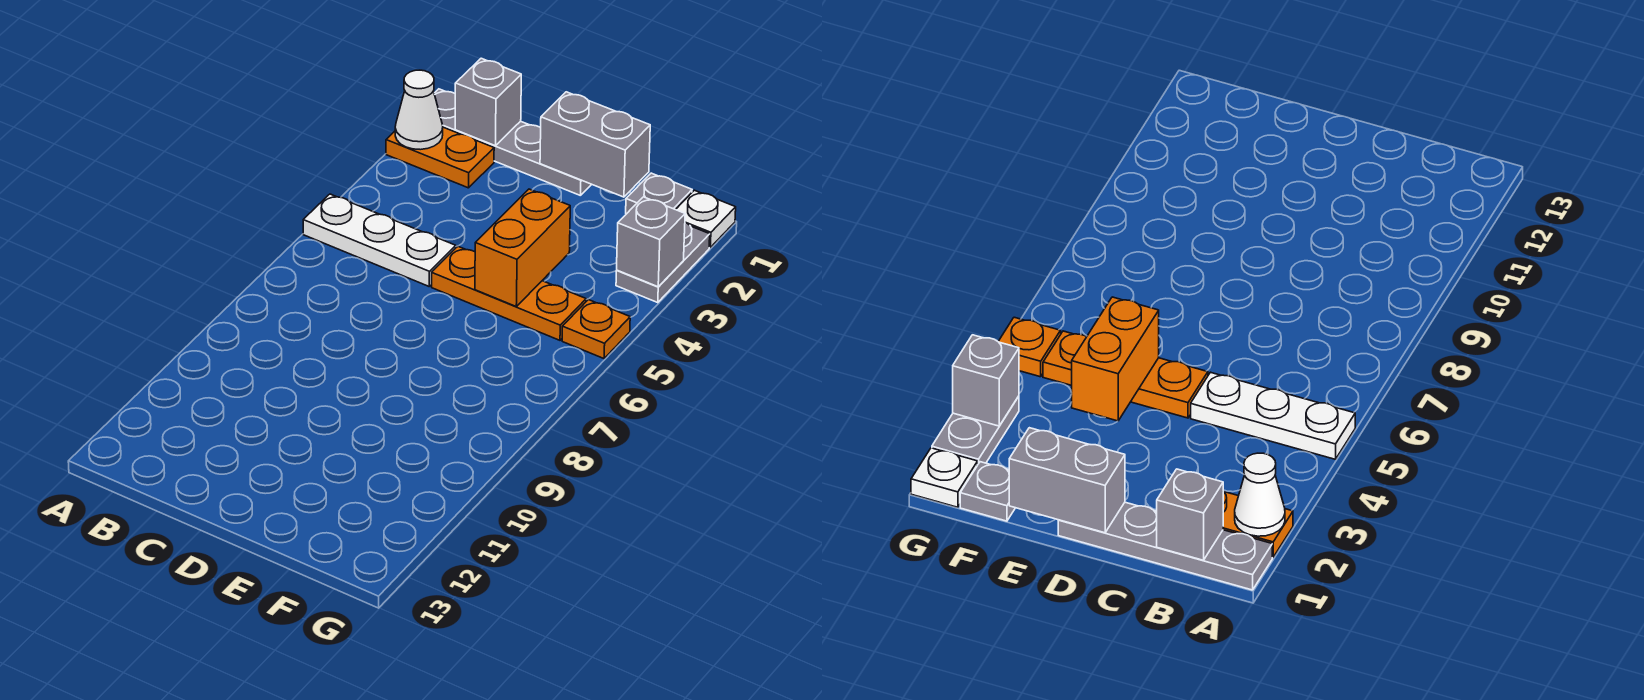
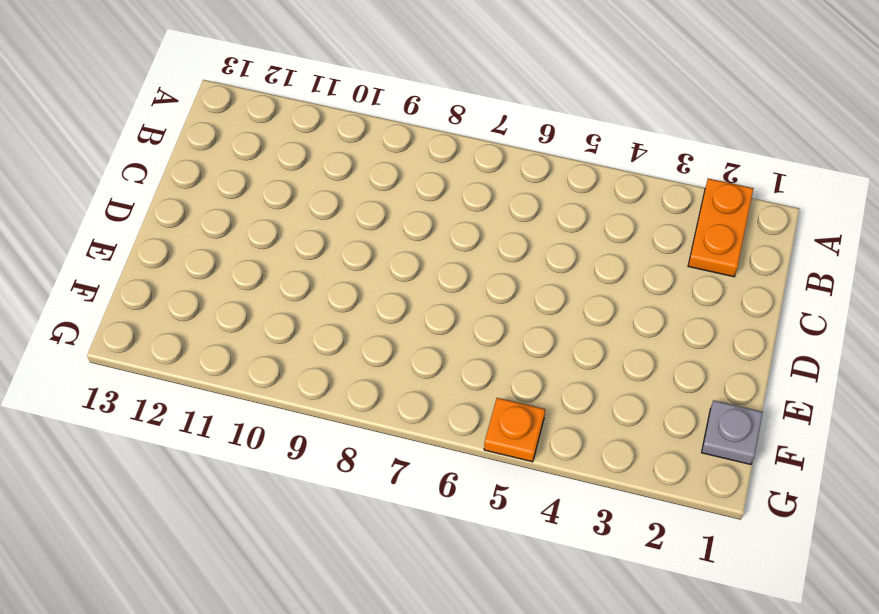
none -> grey plate A1:D1 level 1
none -> white plate A5:C5 level 1
none -> orange plate D5:F5 level 1

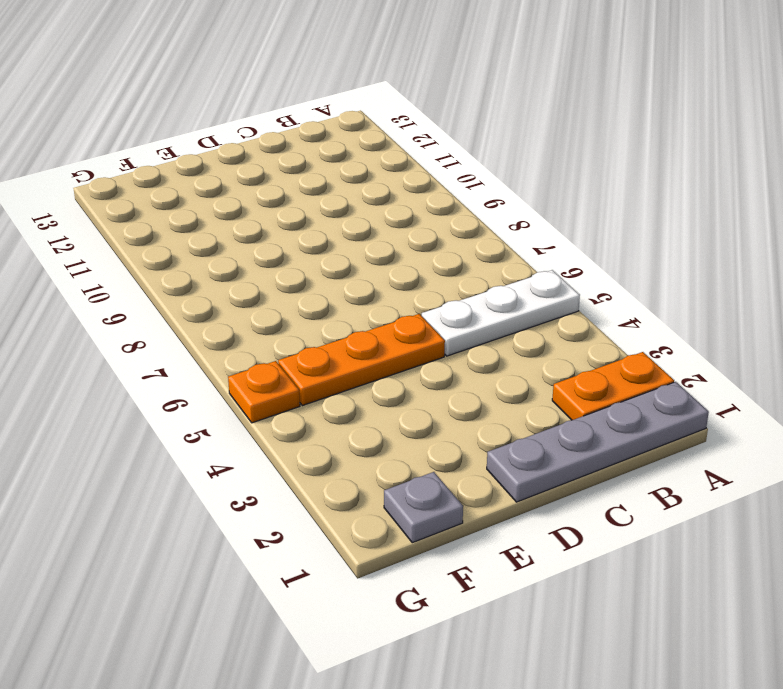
none -> white plate G1 level 1
none -> grey plate G2:G3 level 1
none -> white cone A2 level 2

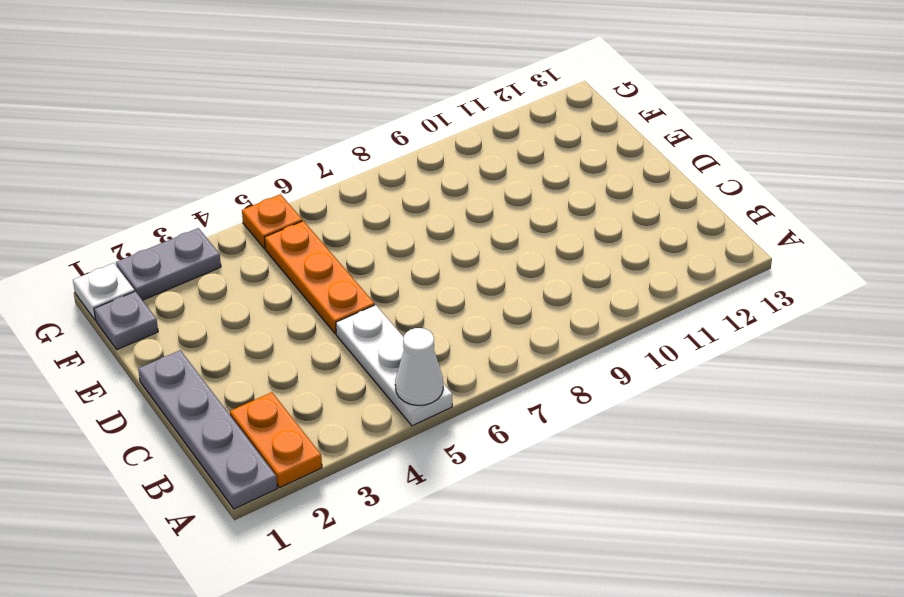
white cone A5 level 2 -> white cone A2 level 2
none -> grey brick B1 level 2
none -> grey brick D1:E1 level 2
none -> orange brick E4:E5 level 2

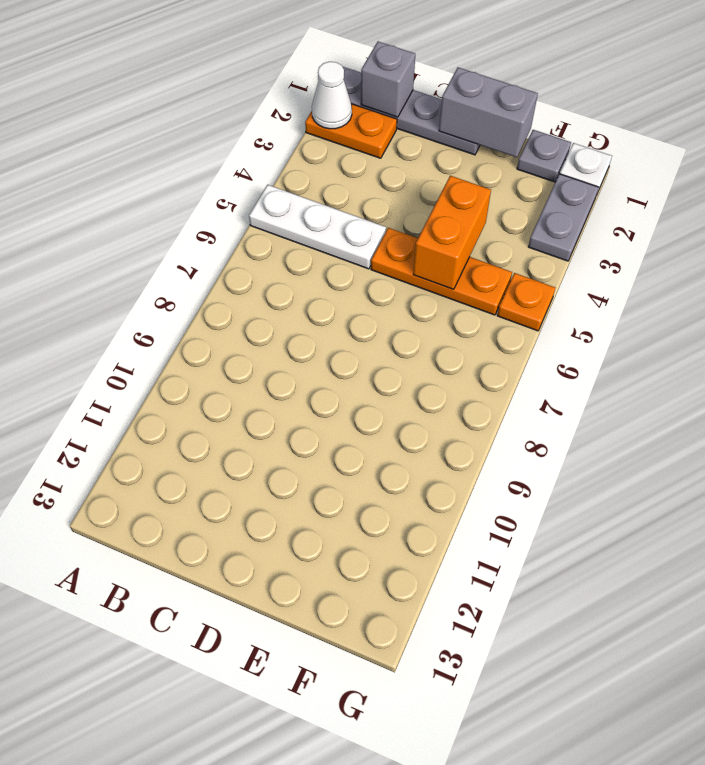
none -> grey brick G3 level 2

